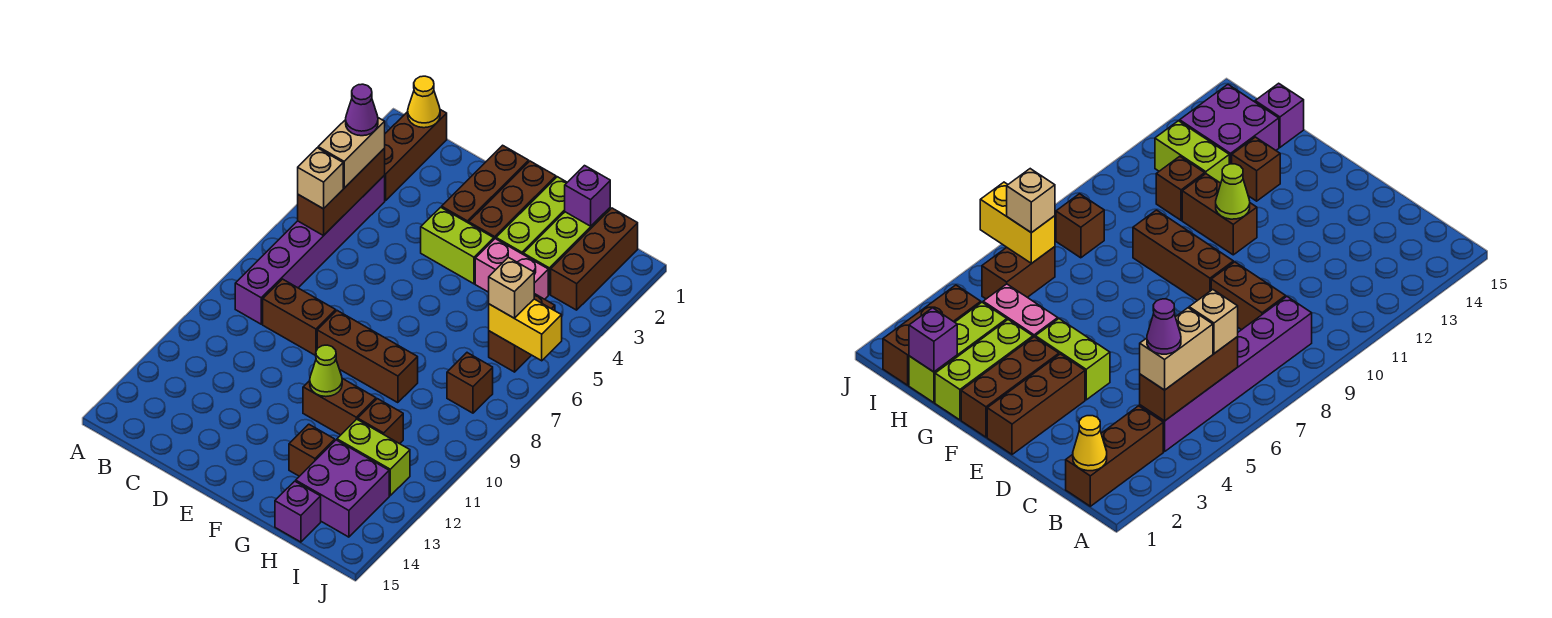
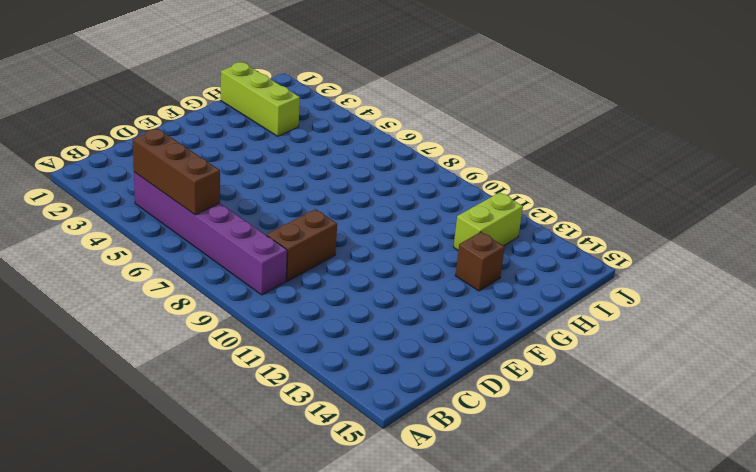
none -> brown brick B1:B3 level 1
none -> brown brick E1:E3 level 1
none -> lime brick E4:F4 level 1

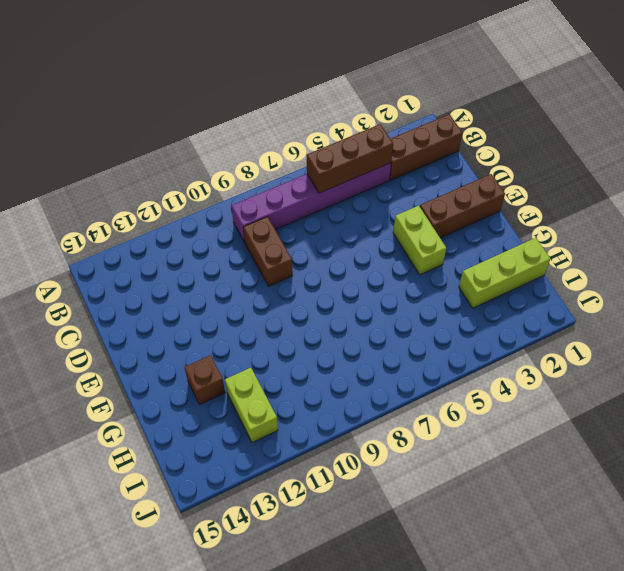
none -> brown brick E9:G9 level 1
none -> brown brick F1:F3 level 1
none -> brown brick F11:G11 level 1

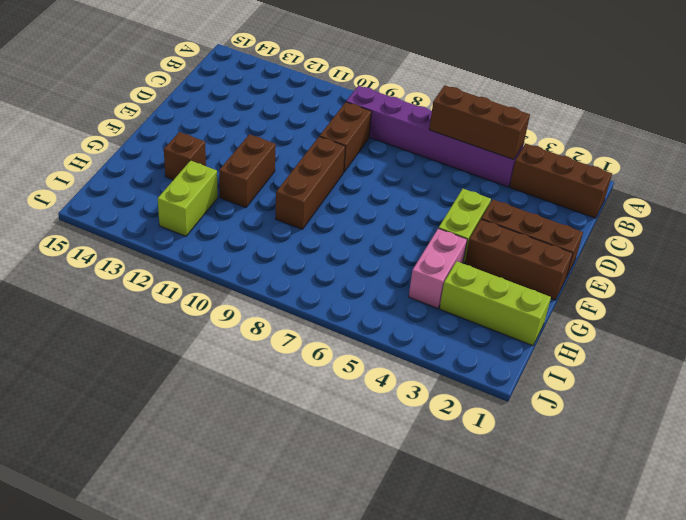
none -> lime brick G1:G3 level 1
none -> brown brick H11 level 1
none -> purple brick H13:I14 level 1

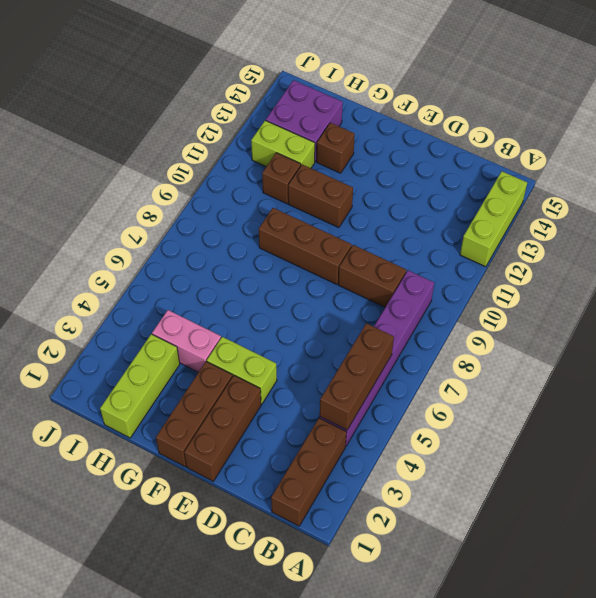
lime brick A12:A14 level 1 -> lime brick G1:G3 level 1
none -> purple brick H15 level 1
none -> brown brick I1:I3 level 1
none -> brown brick I5:I6 level 1

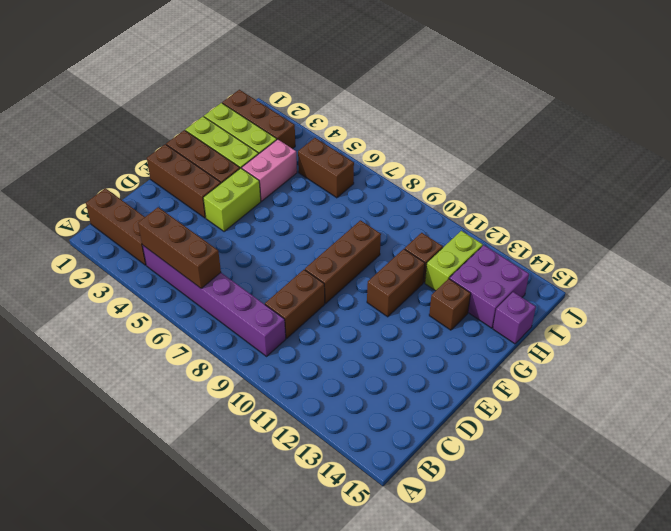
none -> brown brick I8 level 1
none -> yellow cone B1 level 2
none -> lime cone F11 level 2

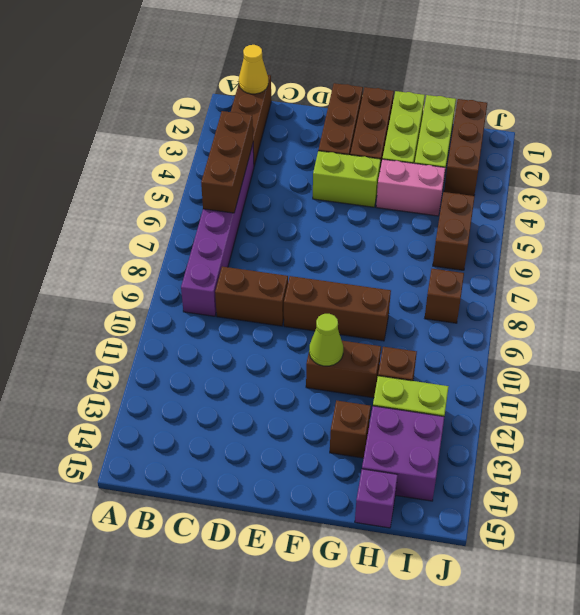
none -> purple brick H1 level 2
none -> yellow brick I6:J6 level 2
none -> tan brick B4:B5 level 3

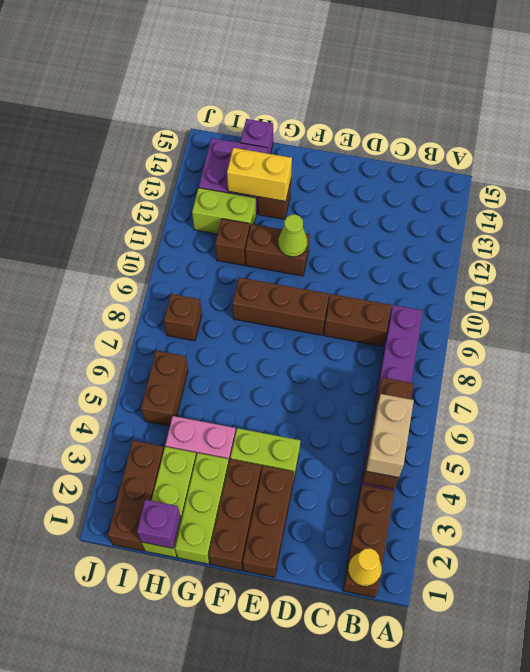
yellow brick G13:H13 level 2 -> yellow brick I6:J6 level 2
none -> tan brick B6 level 3
none -> tan brick I6 level 3
none -> purple cone B4 level 4

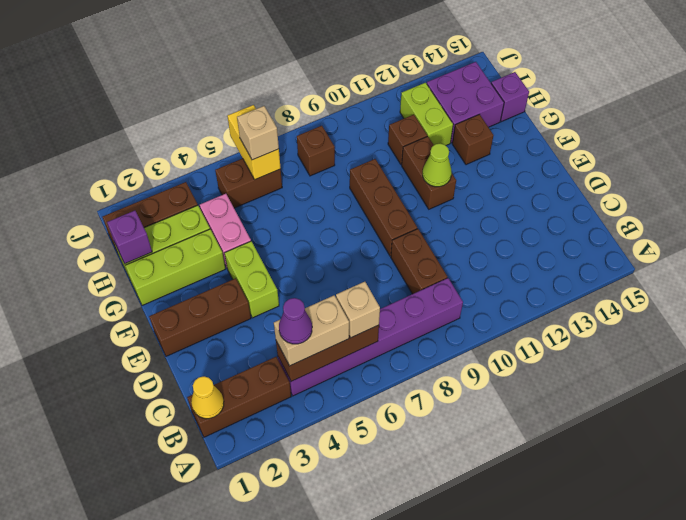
none -> brown brick F1:F3 level 1

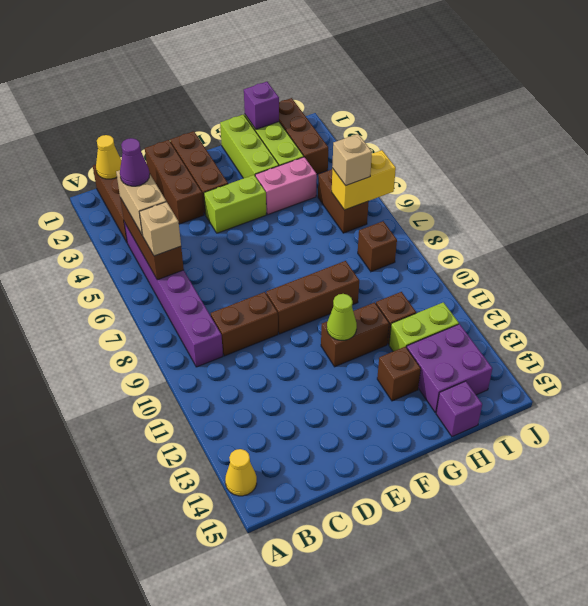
yellow cone A14 level 1 -> none
brown brick D1:D3 level 1 -> brown brick F1:F3 level 1

